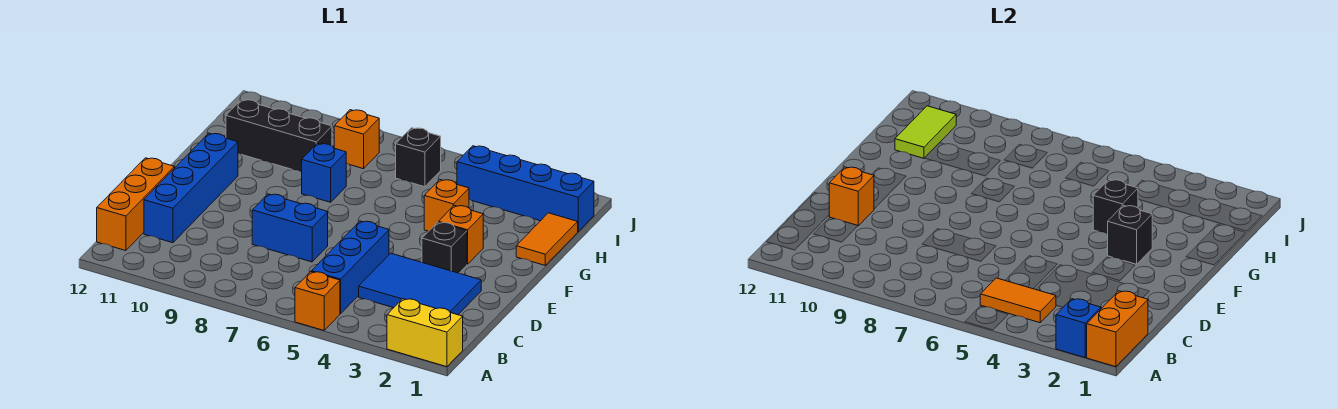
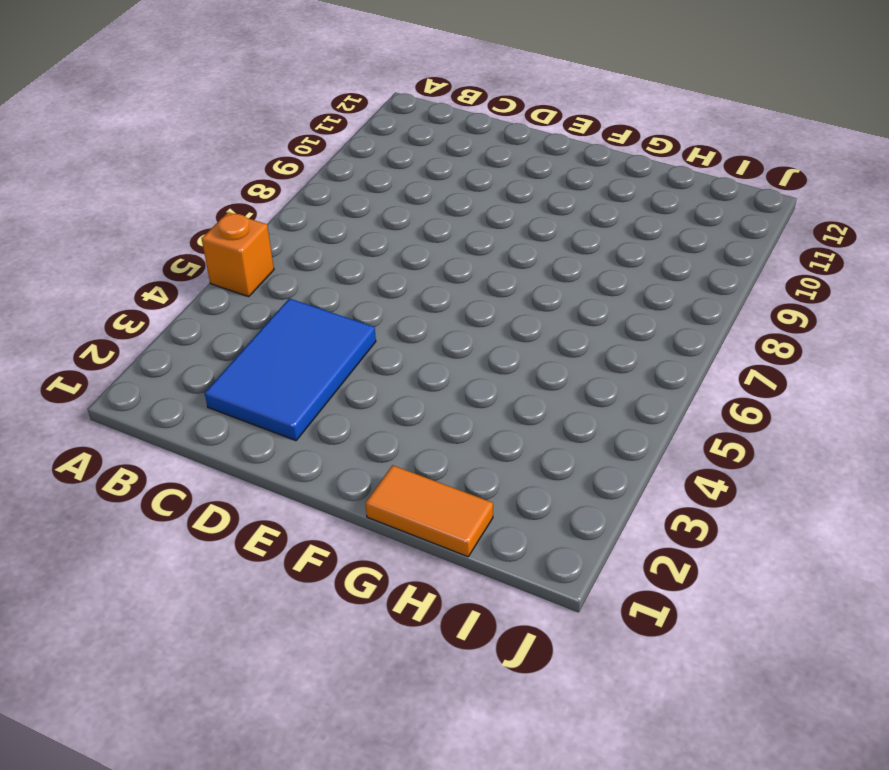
none -> yellow brick A1:A2 level 1
none -> blue brick B5:D5 level 1
none -> orange brick B12:D12 level 1

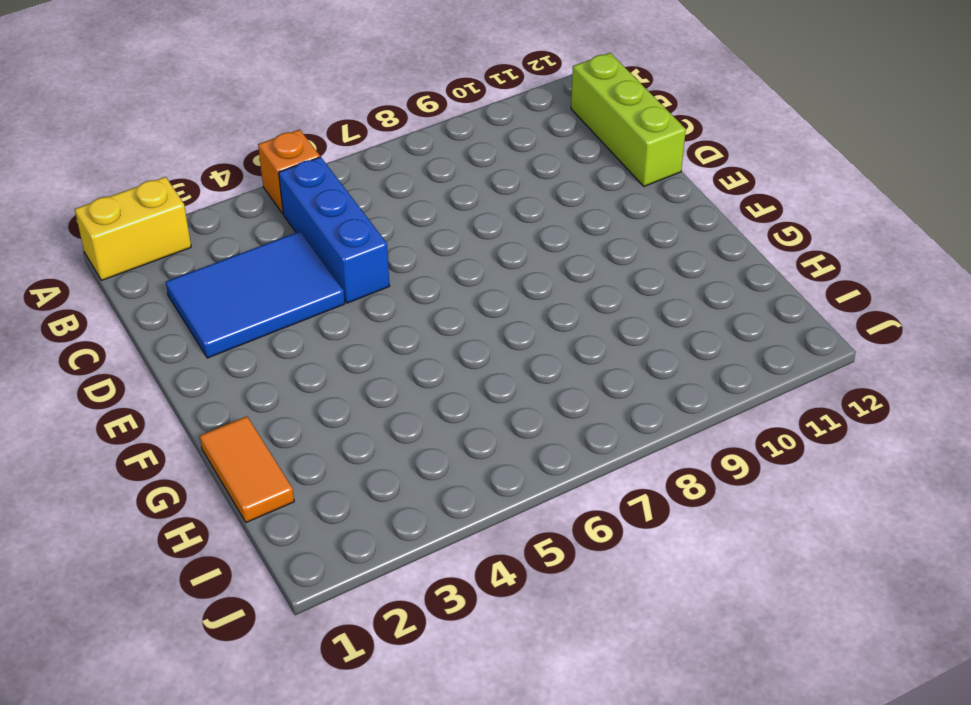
lime brick B12:D12 level 1 -> orange brick B12:D12 level 1
none -> blue brick C11:F11 level 1
none -> blue brick D7:D8 level 1
none -> black brick E3 level 1

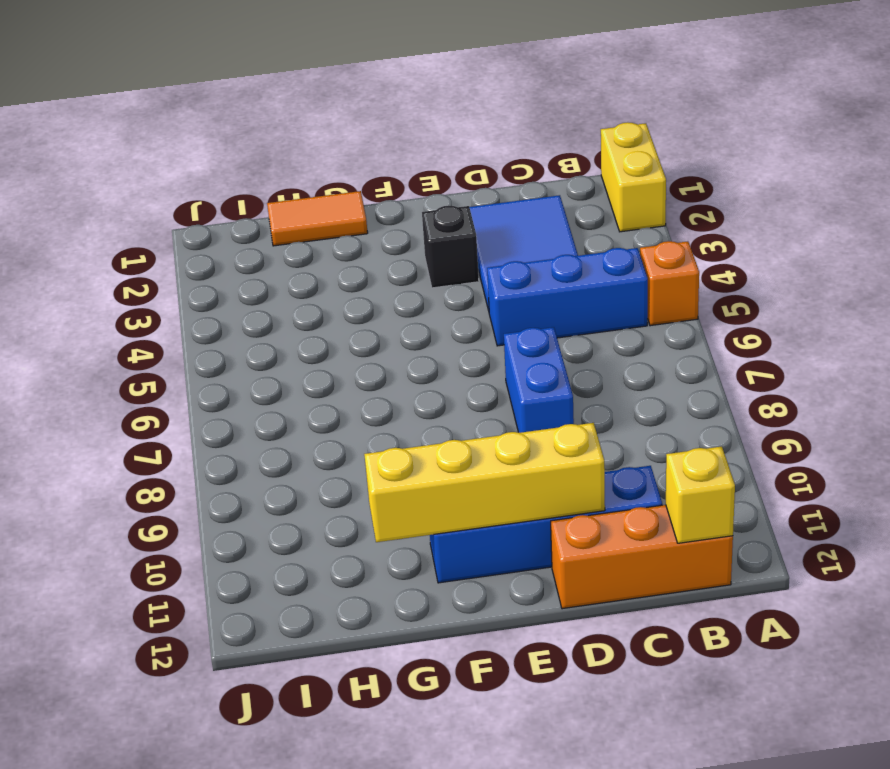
yellow brick B12 level 2 -> none
yellow brick D11:G11 level 2 -> orange brick D11 level 2
none -> orange brick F3 level 1
none -> orange brick G4 level 1
none -> blue brick G8 level 1

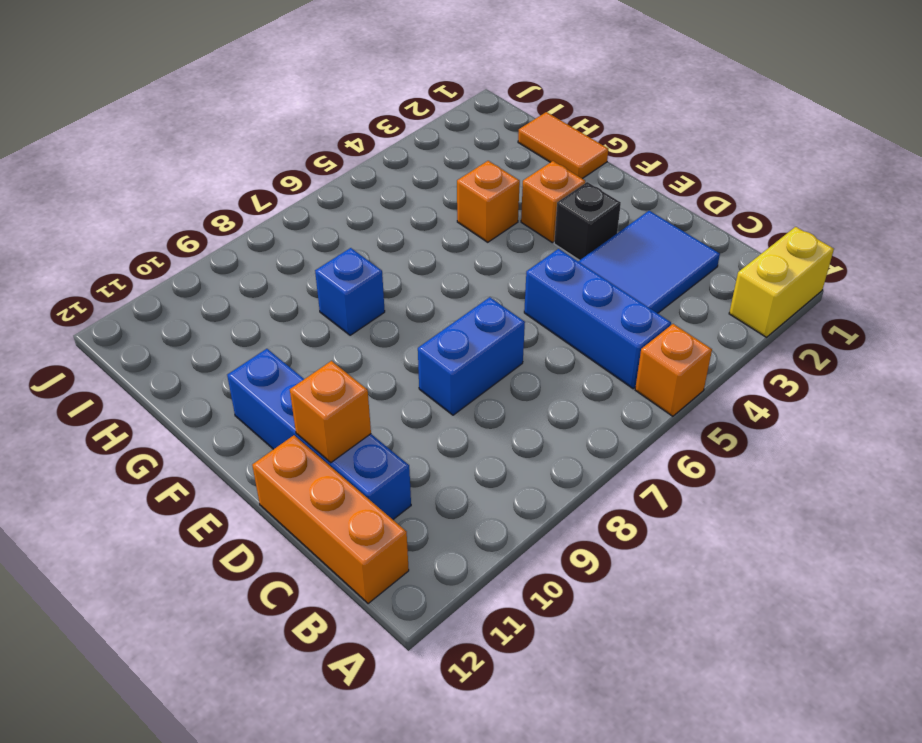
none -> black brick H9:H11 level 1
none -> blue brick I1:I4 level 1
none -> black brick I6 level 1

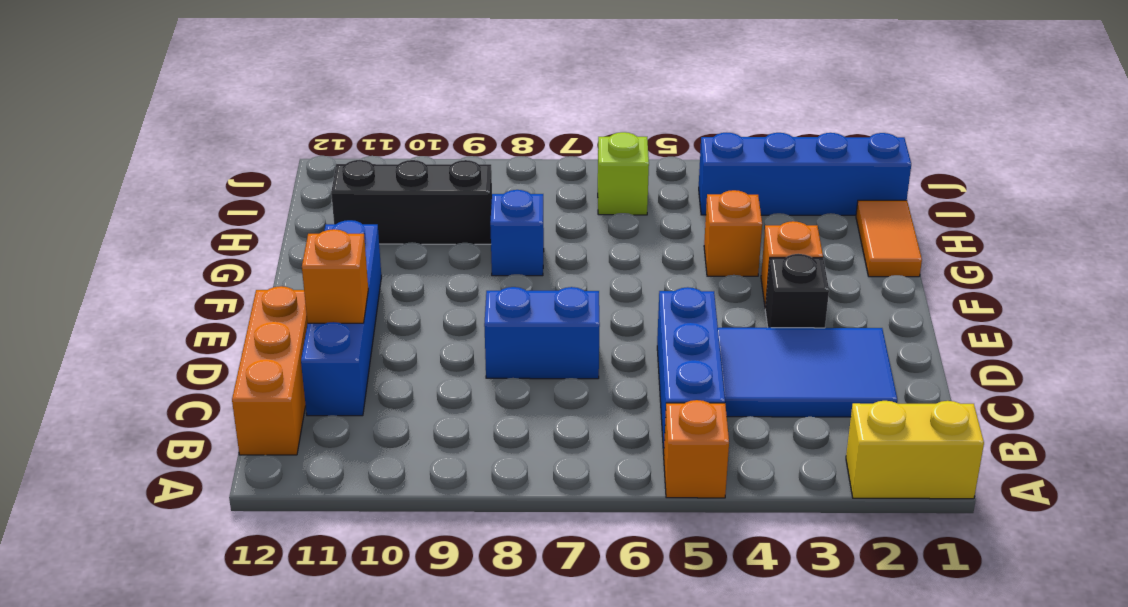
lime brick I6 level 1 -> black brick I6 level 1
none -> orange brick I8 level 1
none -> orange brick A1:B1 level 2
none -> blue brick A2 level 2

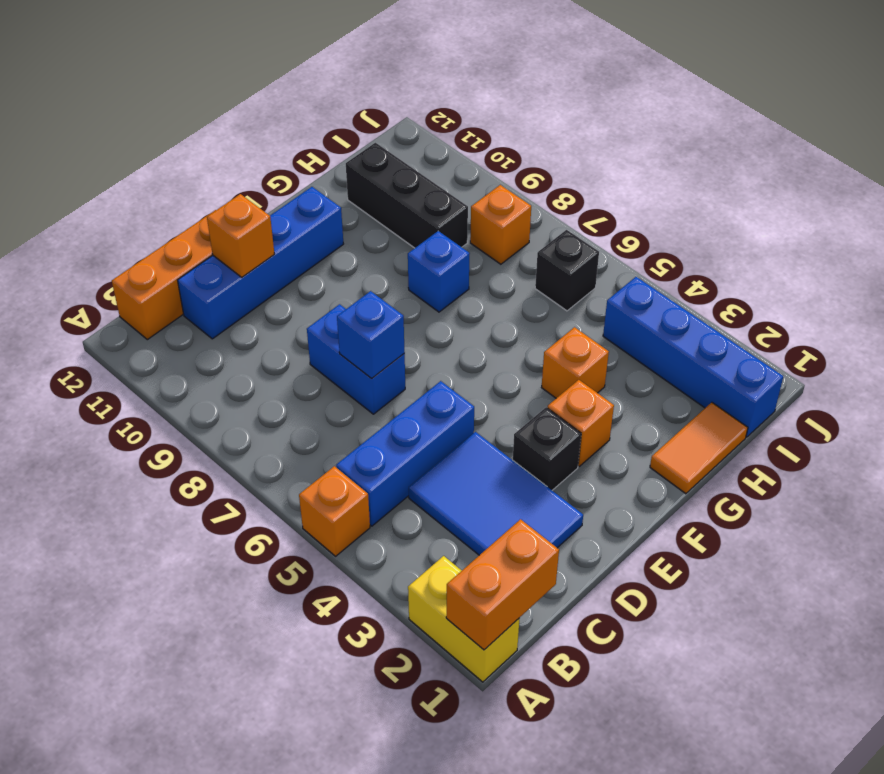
blue brick D7 level 2 -> blue brick A2 level 2
none -> orange tile B4:B5 level 2
none -> black brick F3 level 2
none -> black brick G4 level 2

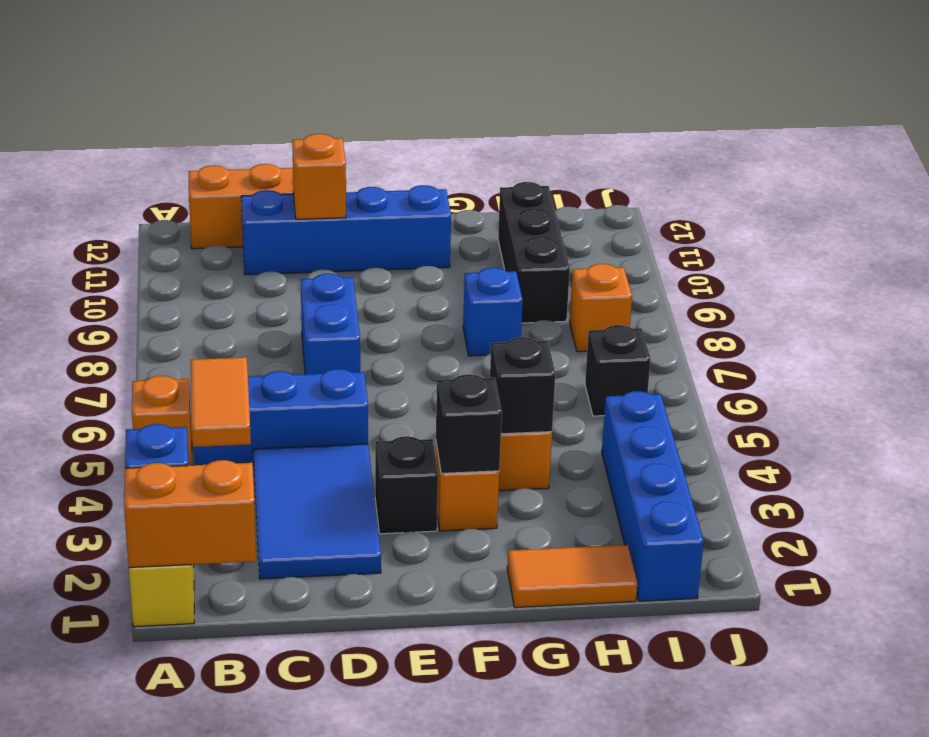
none -> lime tile H11:I11 level 2

